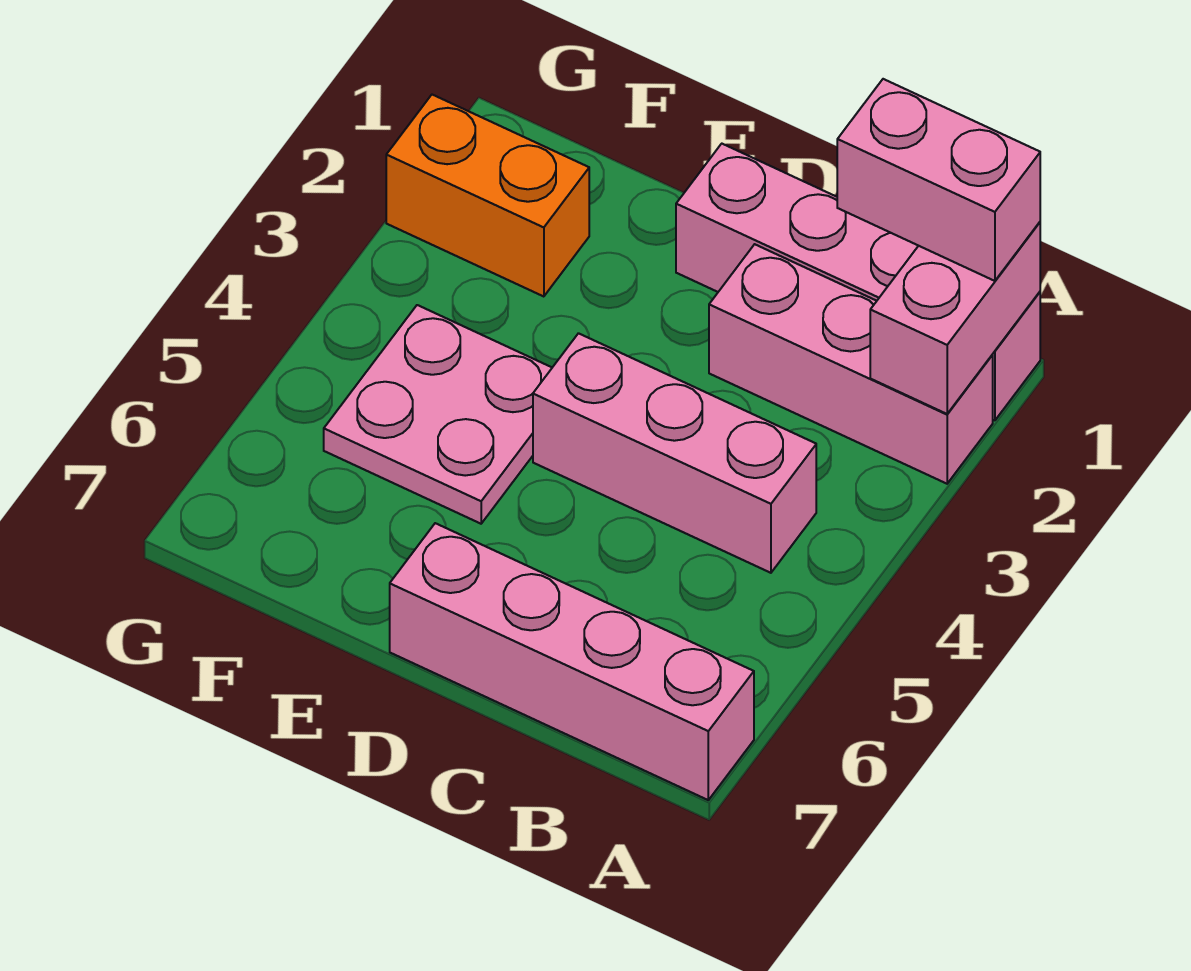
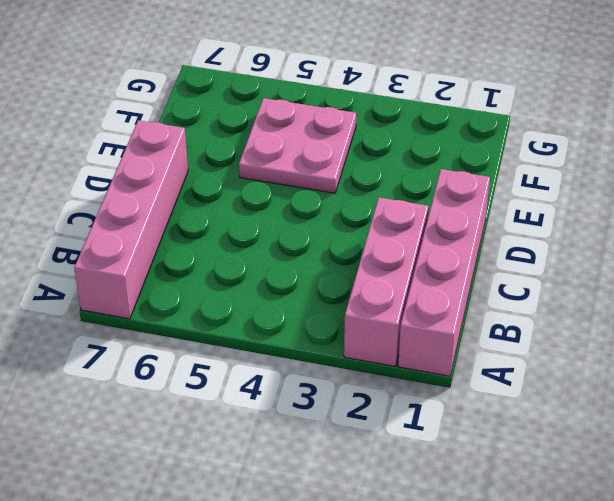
none -> pink brick B4:D4 level 1
none -> orange brick F2:G2 level 1

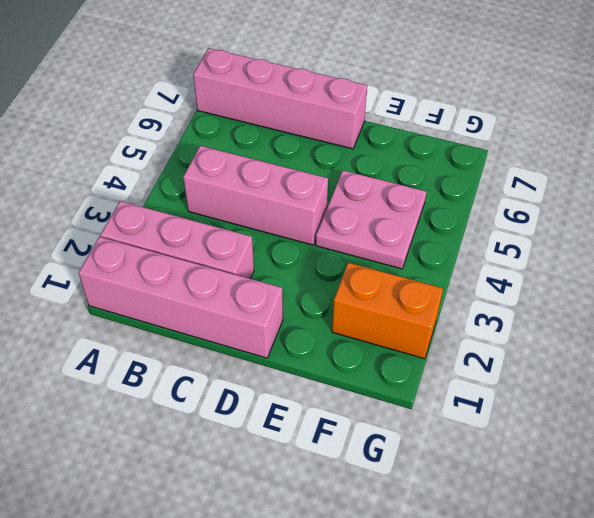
none -> pink brick A1:A2 level 2
none -> pink brick A1:B1 level 3

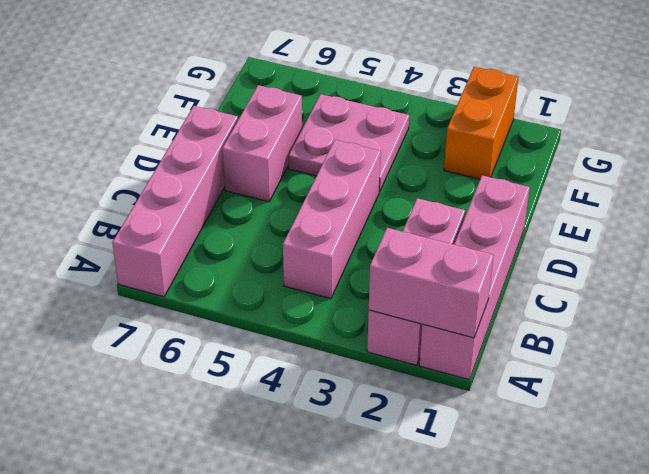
pink brick D6:E6 level 1 -> pink brick A1:B1 level 3

